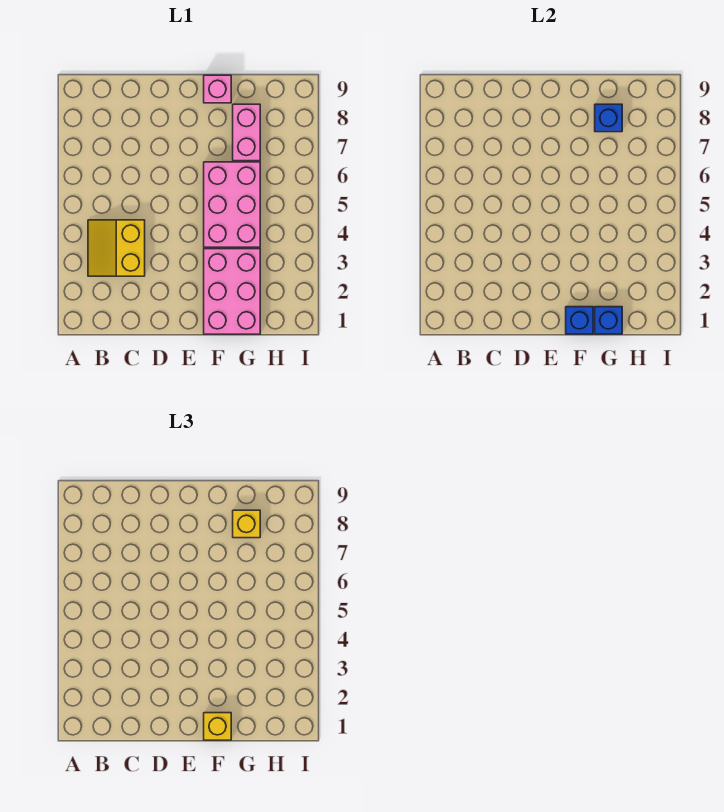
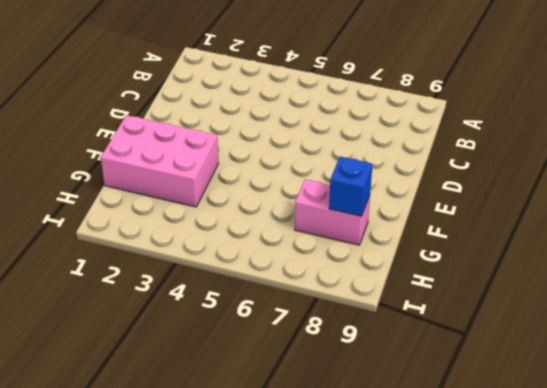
none -> yellow slope B3:C4 level 1 top C
none -> pink brick F4:G6 level 1

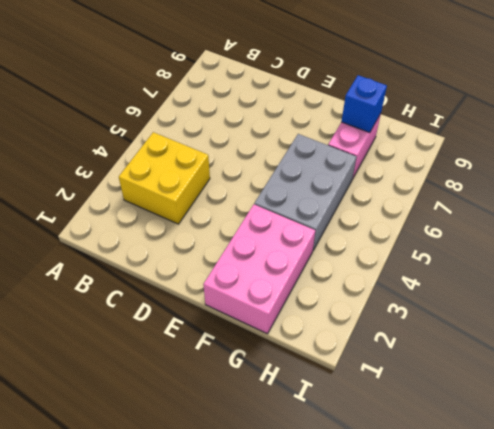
yellow brick B3:C4 level 1 -> yellow slope B3:C4 level 1 top C
grey brick F4:G6 level 1 -> pink brick F4:G6 level 1
none -> pink brick F9 level 1
none -> blue brick F1 level 2

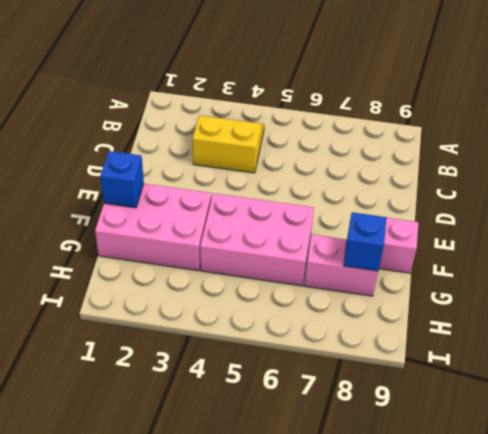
none -> blue brick G1 level 2
none -> yellow brick F1 level 3

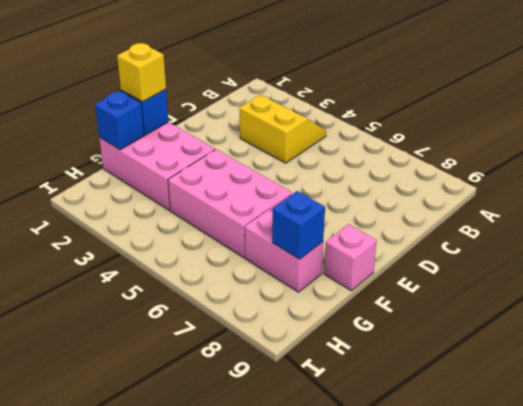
none -> yellow brick G8 level 3

